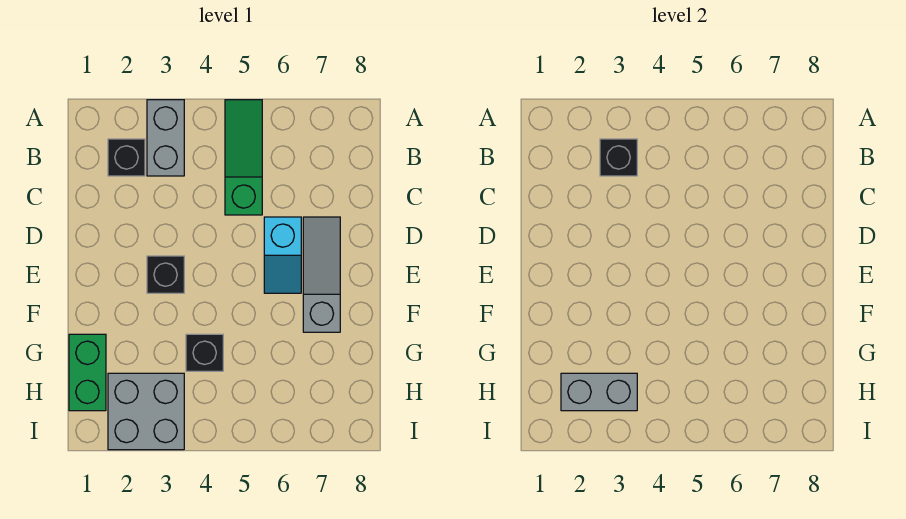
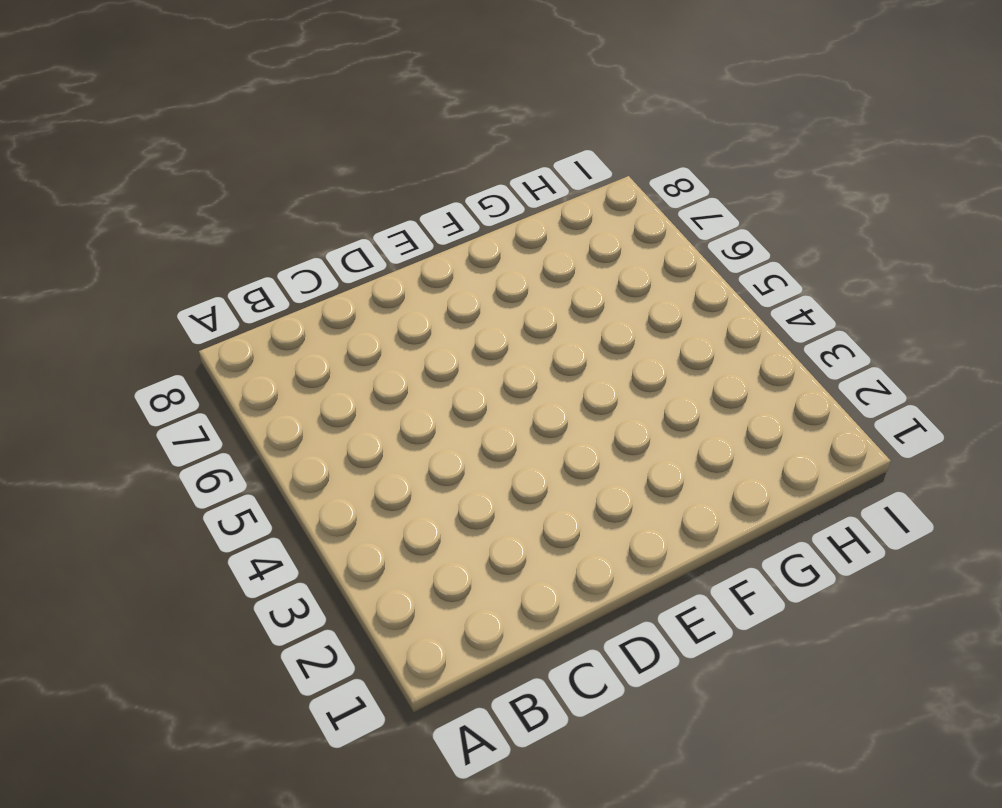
none -> grey brick A3:B3 level 1
none -> green slope A5:C5 level 1 top C

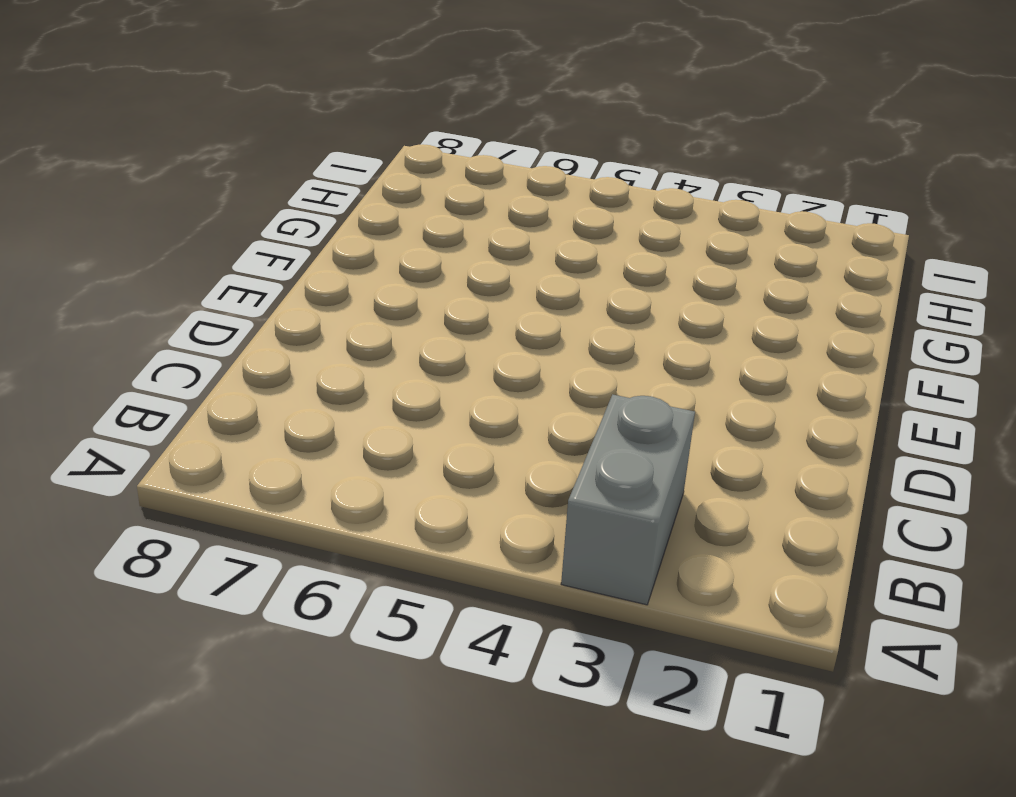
none -> green slope A5:C5 level 1 top C
none -> black brick B2 level 1

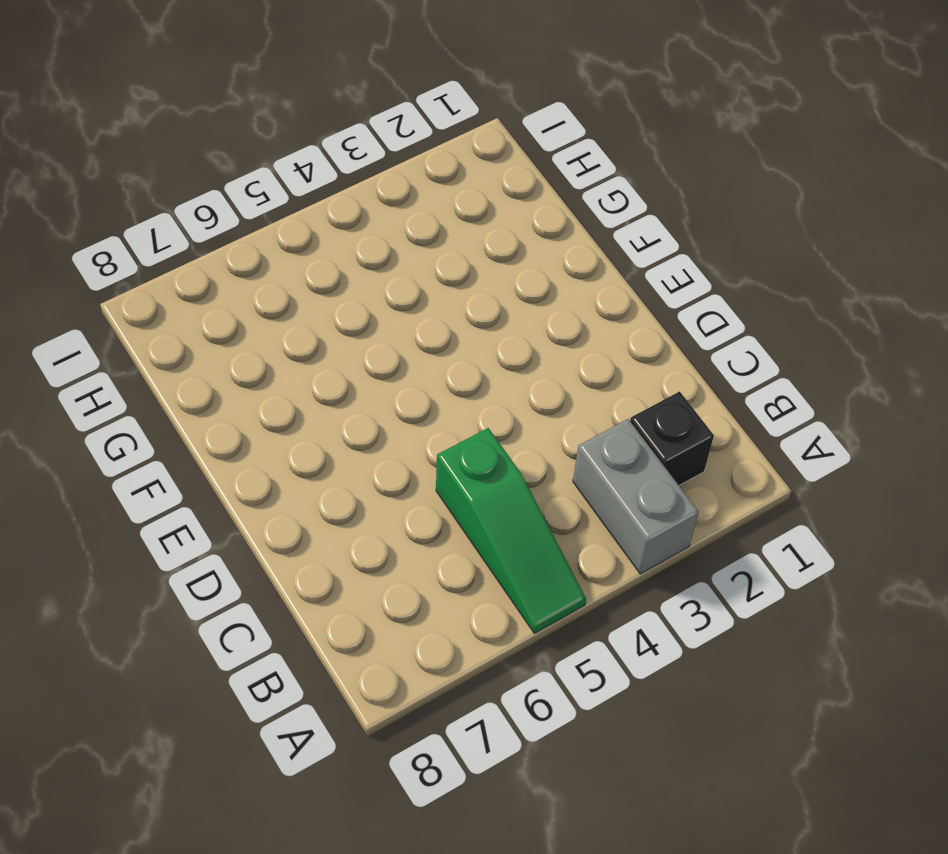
none -> cyan slope D6:E6 level 1 top D
none -> grey slope D7:F7 level 1 top F

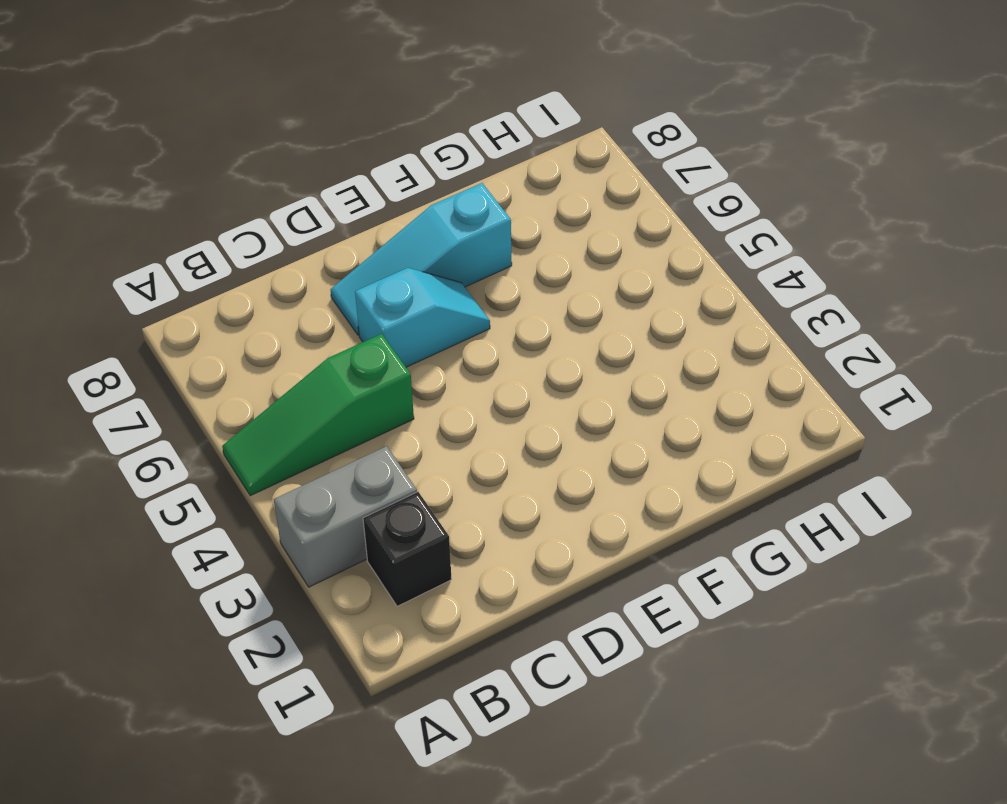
cyan slope D7:F7 level 1 top F -> grey slope D7:F7 level 1 top F
none -> black brick E3 level 1
none -> green brick G1:H1 level 1

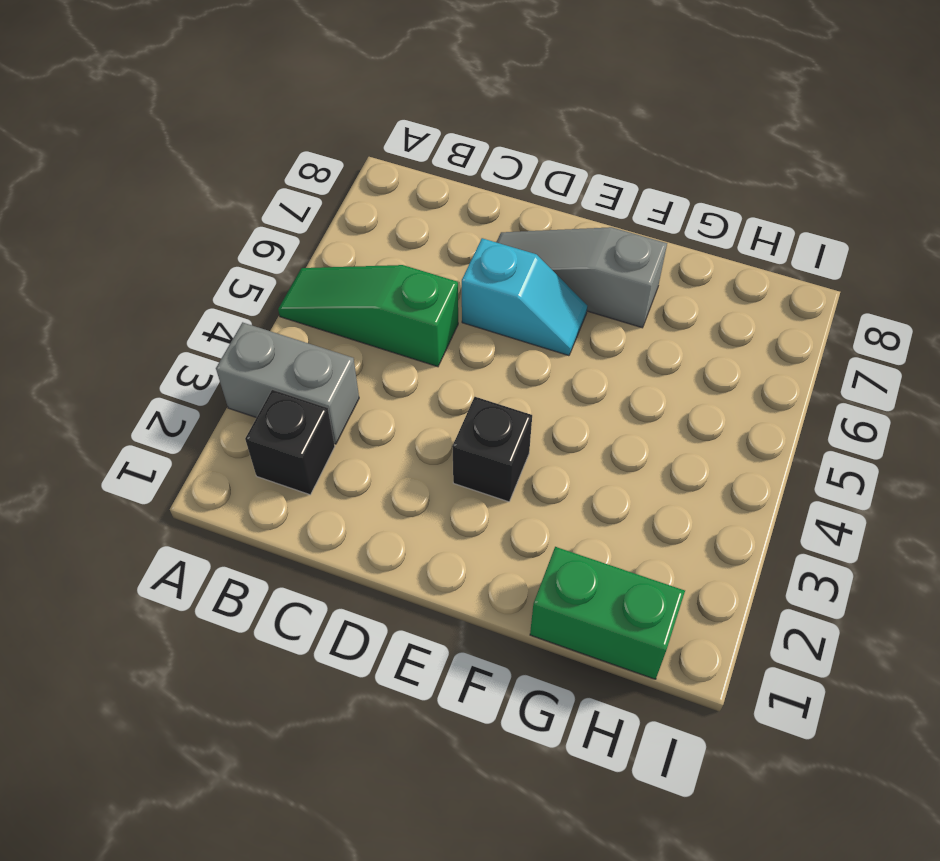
none -> black brick G4 level 1
none -> grey brick H2:I3 level 1

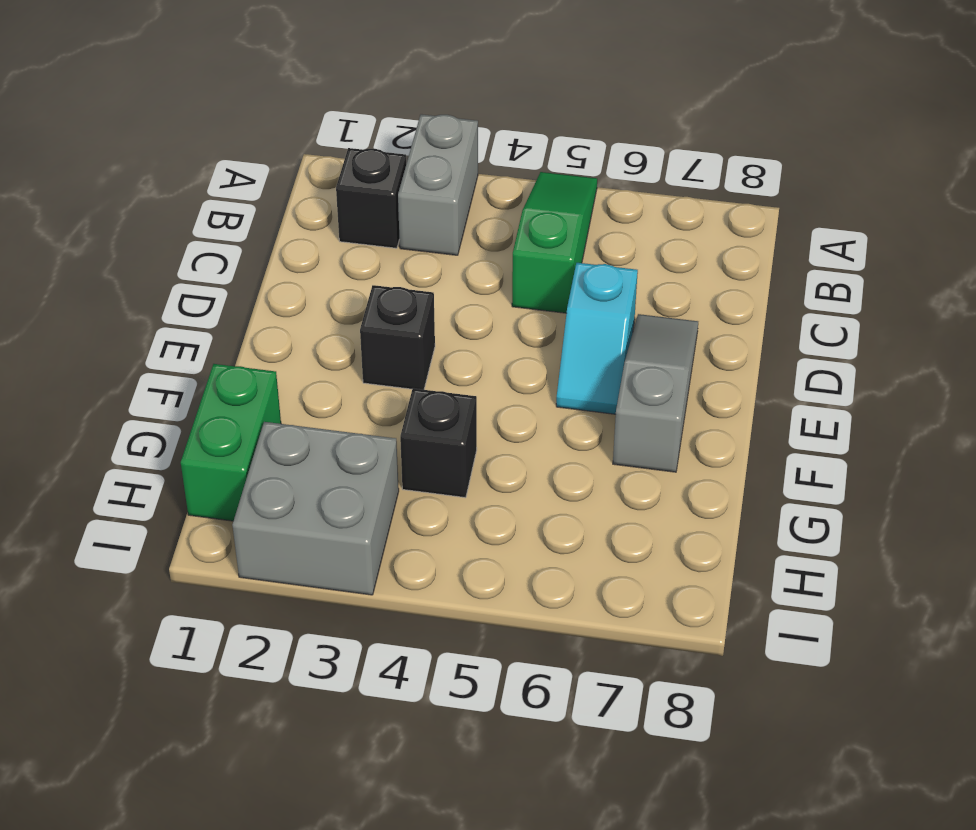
none -> black brick B3 level 2
none -> grey brick H2:H3 level 2

